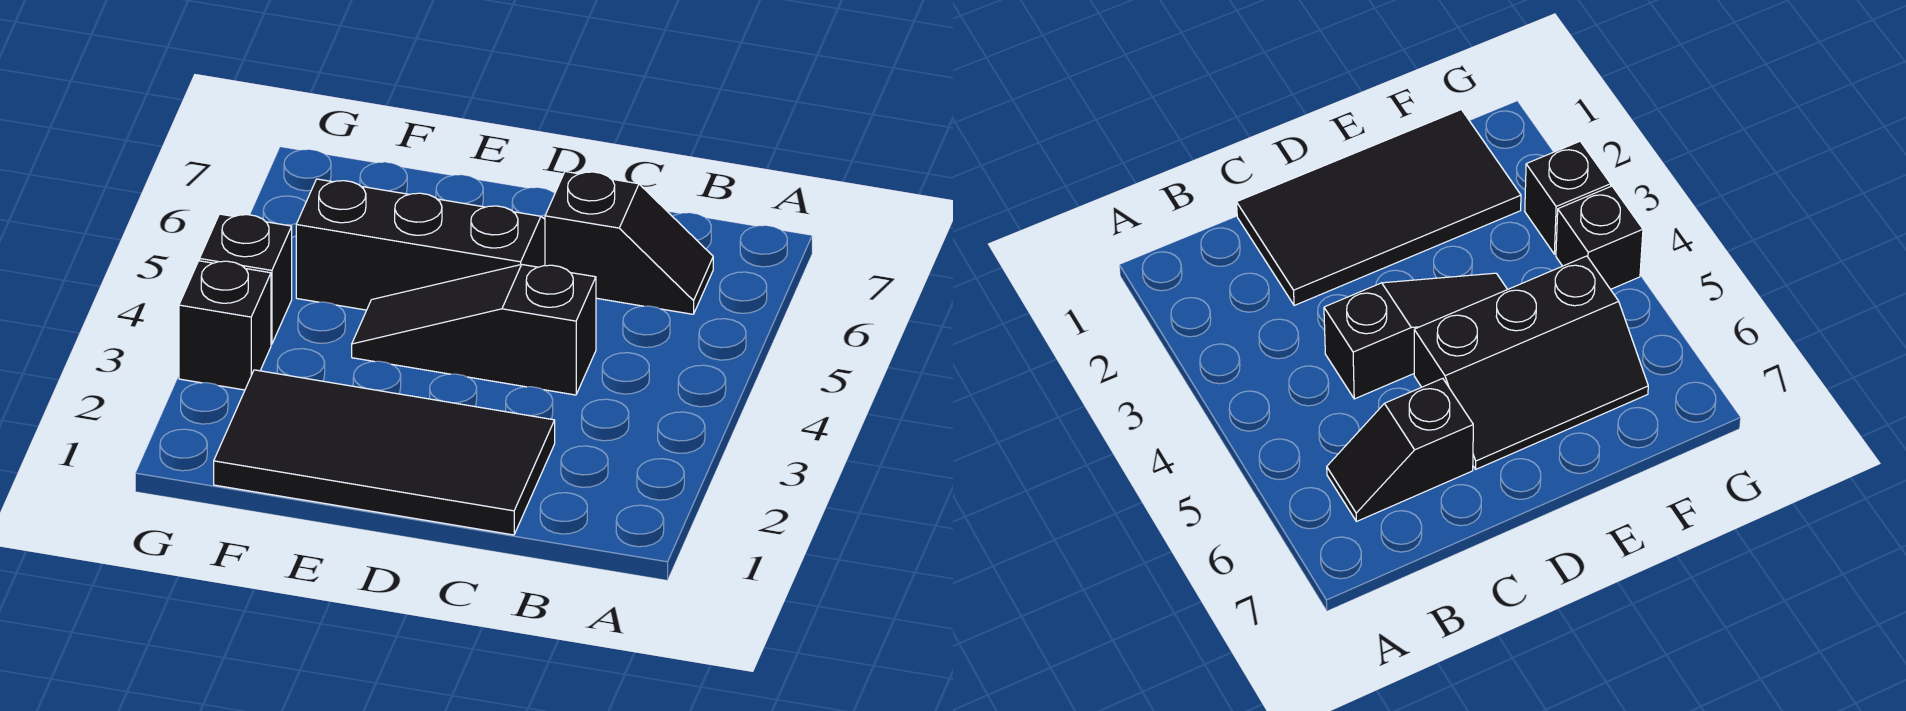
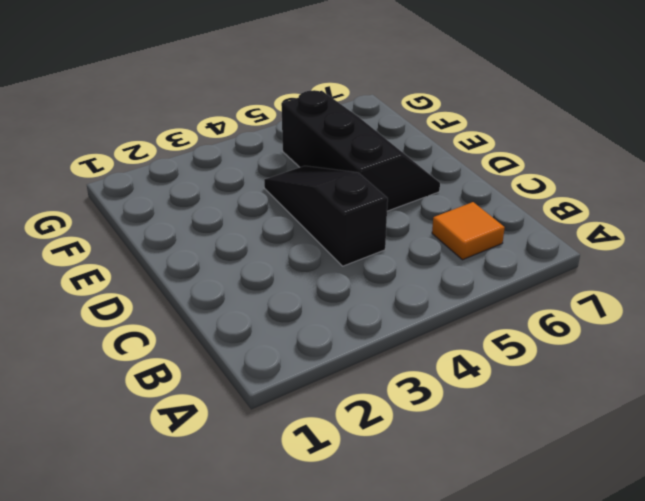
orange tile B6 level 1 -> black slope B6:C6 level 1 top C
none -> black tile C1:F2 level 1
none -> black brick G3 level 1

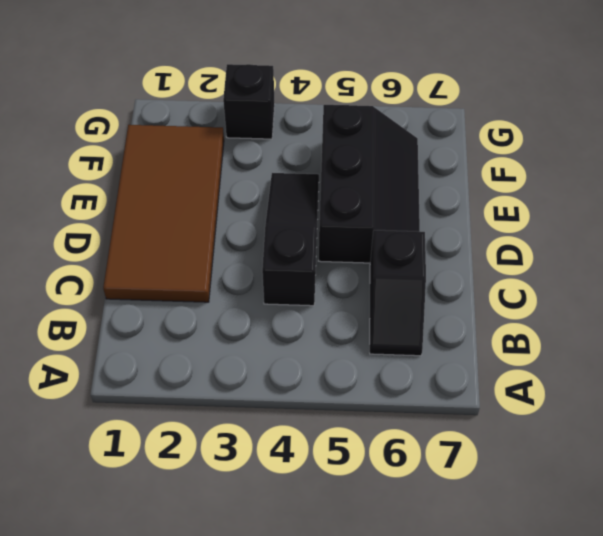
brown tile C1:F2 level 1 -> black tile C1:F2 level 1
none -> black brick G4 level 1

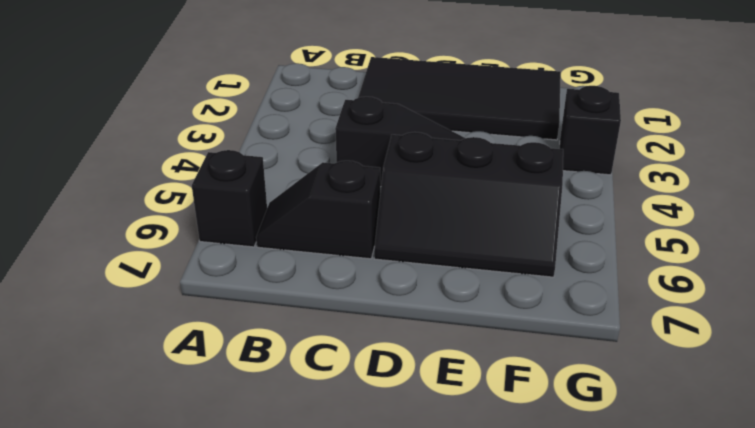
black brick A6 level 1 -> black brick G4 level 1

